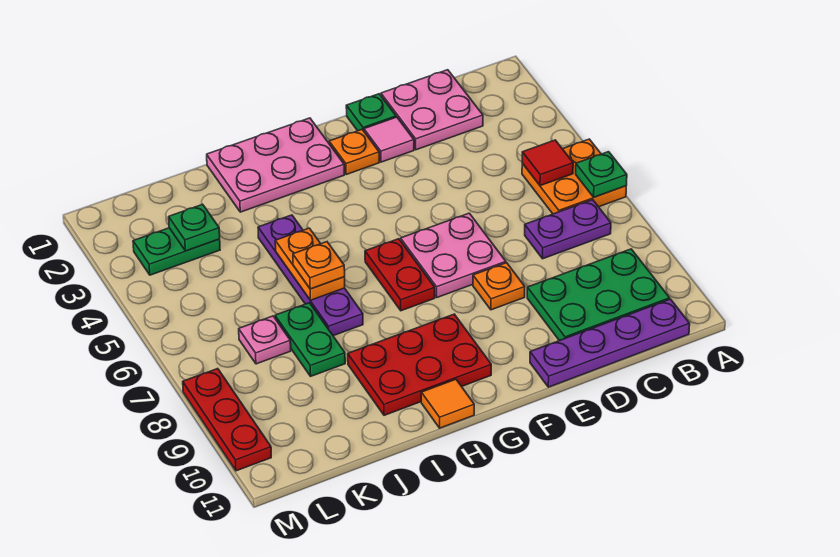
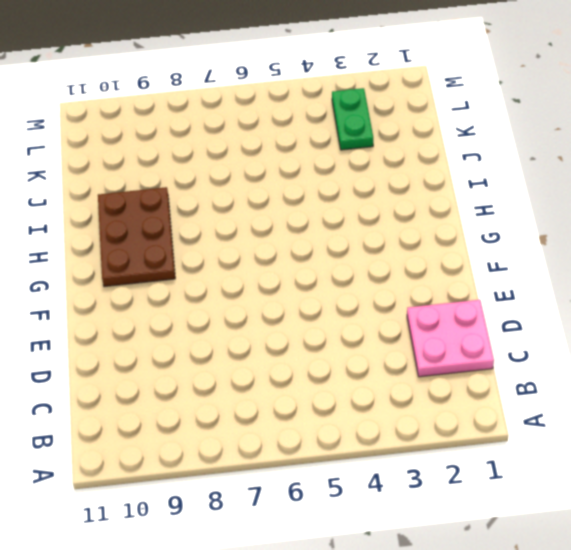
brown plate G9:I10 level 1 -> red plate G9:I10 level 1
none -> orange plate A5:B6 level 1
none -> purple plate B7:C7 level 1
none -> green plate B9:D10 level 1

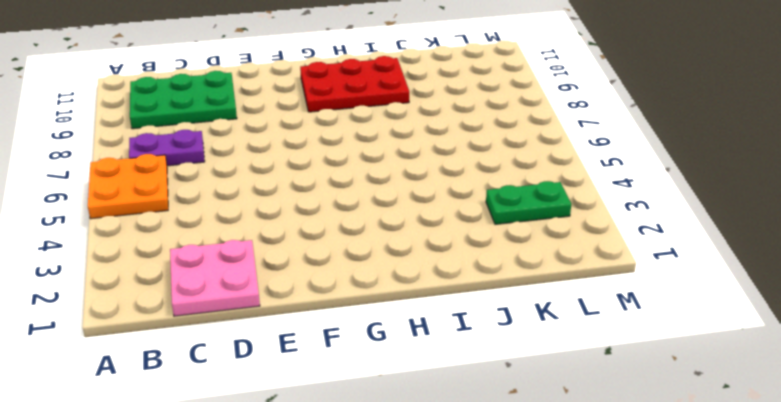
none -> purple plate B11:E11 level 1
none -> green plate E1 level 1
none -> pink tile E2 level 1

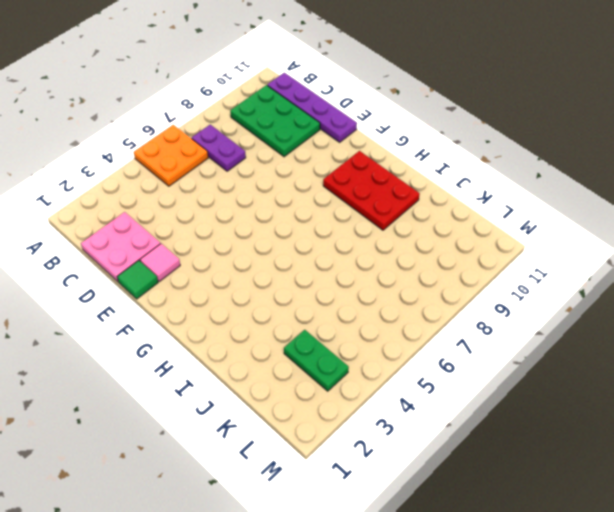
green tile E1 level 1 -> green plate E1 level 1
none -> pink plate E6:F7 level 1
none -> orange plate E8 level 1
none -> orange plate F2 level 1

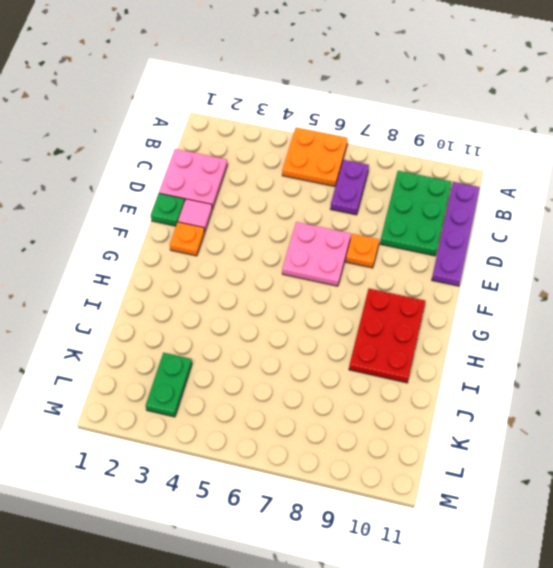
none -> pink plate G1:I2 level 1
none -> red plate G6:G7 level 1
none -> orange tile H11 level 1

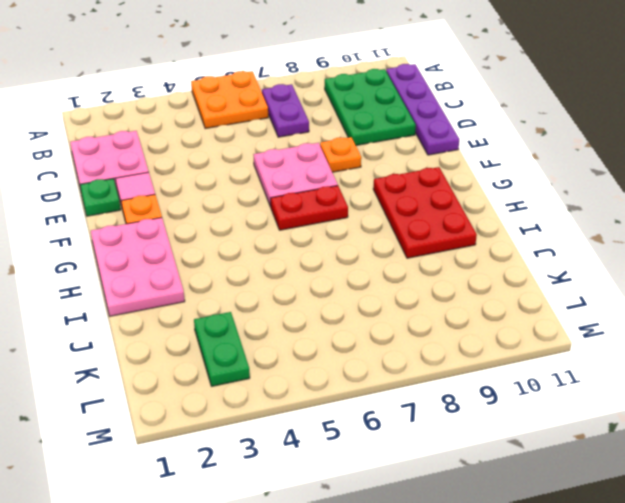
none -> orange tile H11 level 1
none -> purple plate I4:I7 level 1
none -> green plate J7:J8 level 1

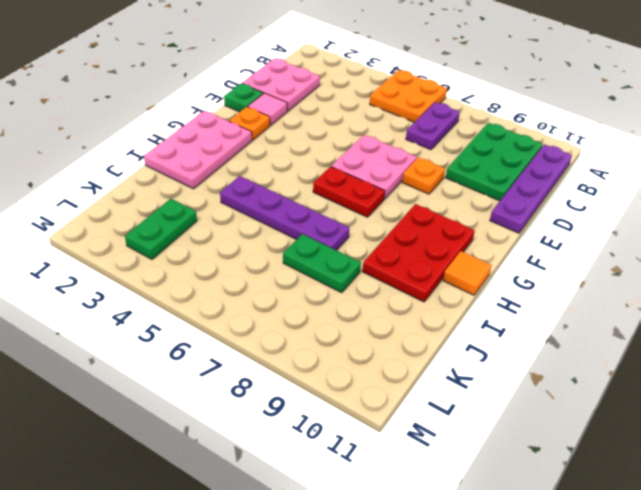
none -> pink plate K7 level 1
none -> red plate M8:M10 level 1
none -> green plate A6 level 2

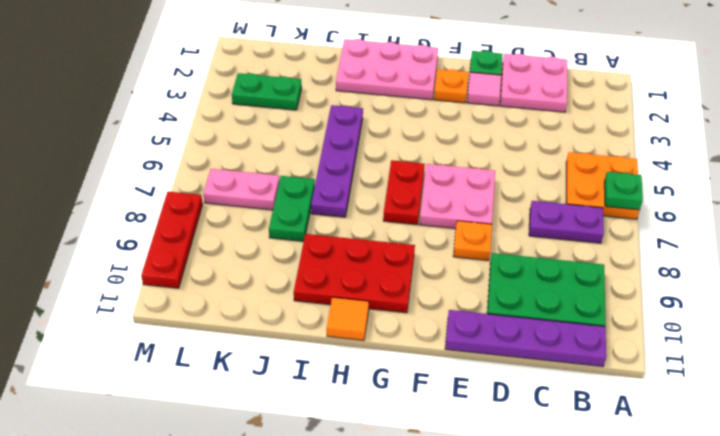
pink plate K7:L7 level 1 -> pink plate K7 level 1
none -> red tile B5 level 2
none -> orange plate I5:I6 level 2
none -> green plate K3 level 2

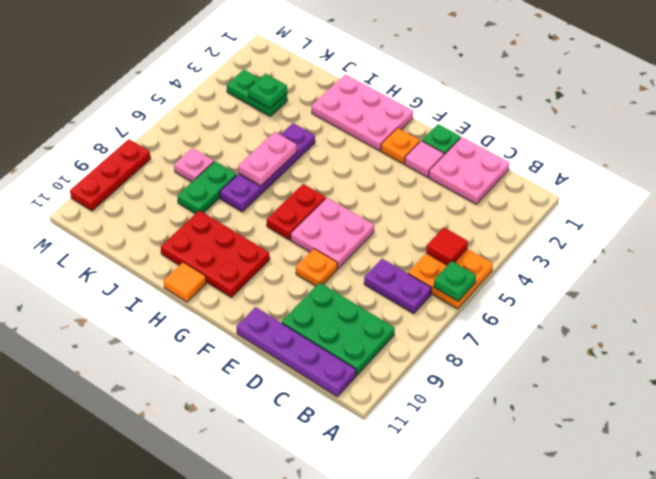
pink plate I5:I6 level 2 -> orange plate I5:I6 level 2
none -> orange plate I6 level 3

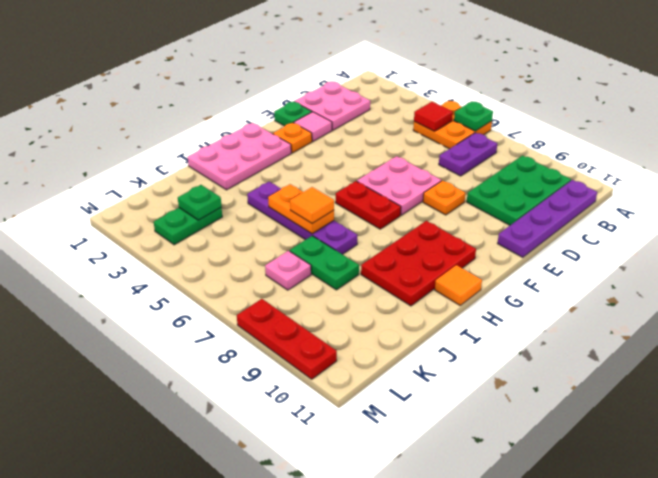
orange tile I6 level 3 -> orange plate I6 level 3

